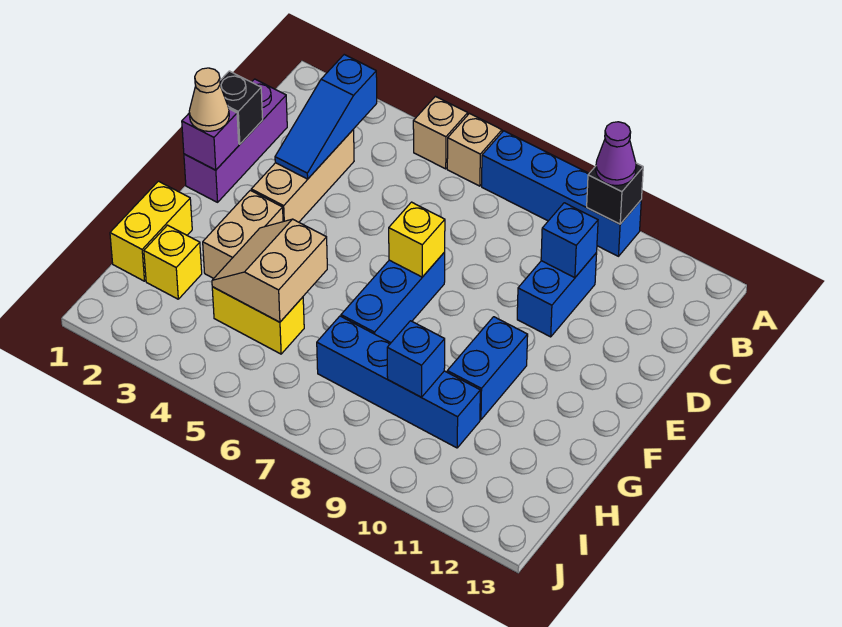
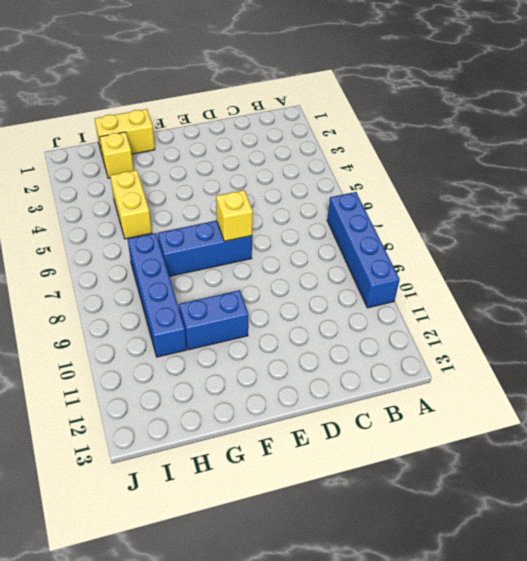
none -> tan brick A5 level 1
none -> tan brick A6 level 1
none -> purple brick C1:E1 level 1

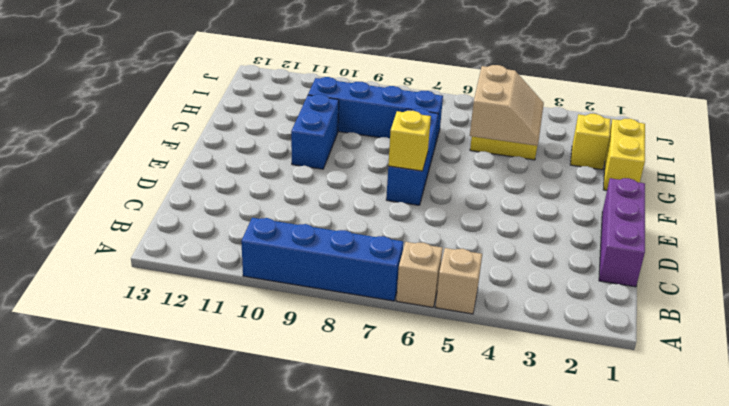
none -> tan brick C3:E3 level 1
none -> blue brick C10:D10 level 1
none -> tan brick F3:G3 level 1

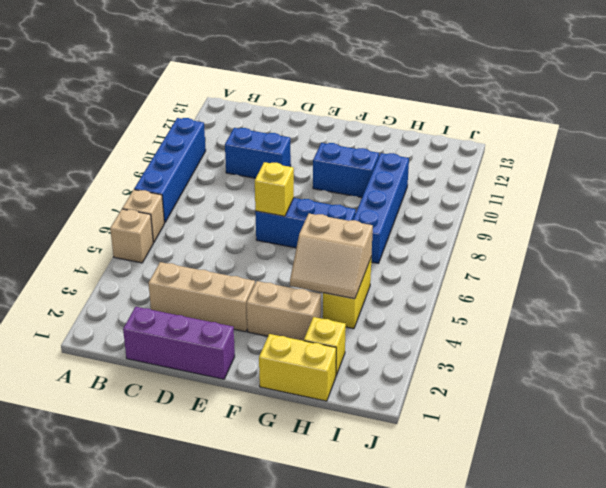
none -> black brick A10 level 2
none -> blue slope B3:D3 level 2 top B
none -> blue brick C10 level 2

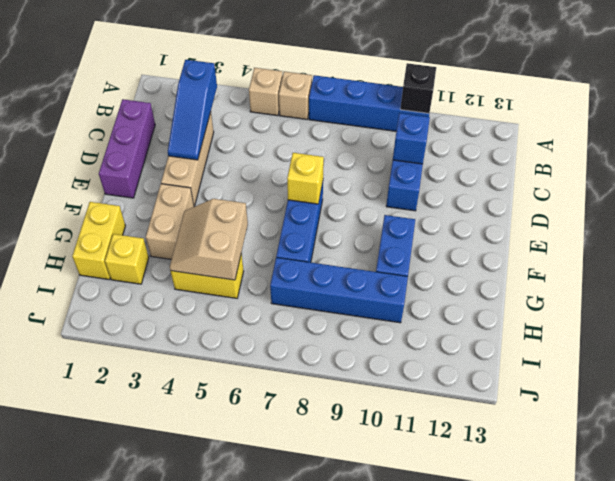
none -> black brick D1 level 2
none -> purple brick E1 level 2
none -> blue brick H9 level 2

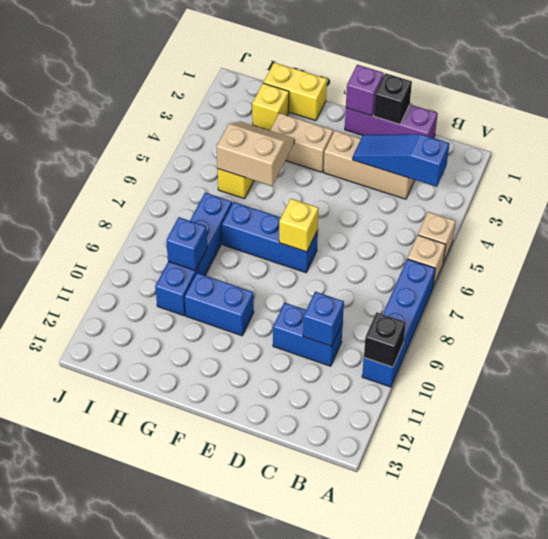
none -> purple cone A10 level 3
none -> tan cone E1 level 3

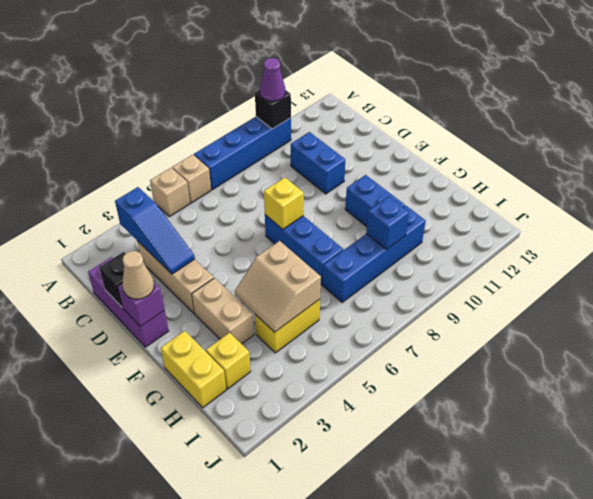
none -> blue brick C10 level 2

